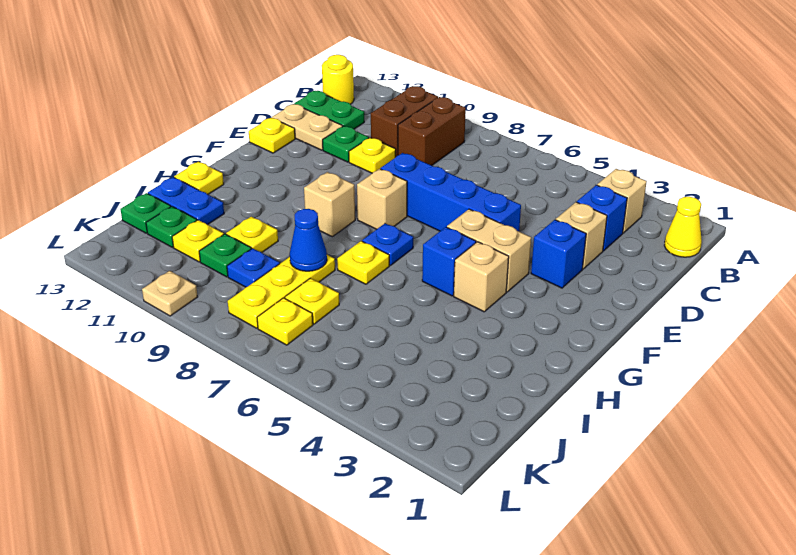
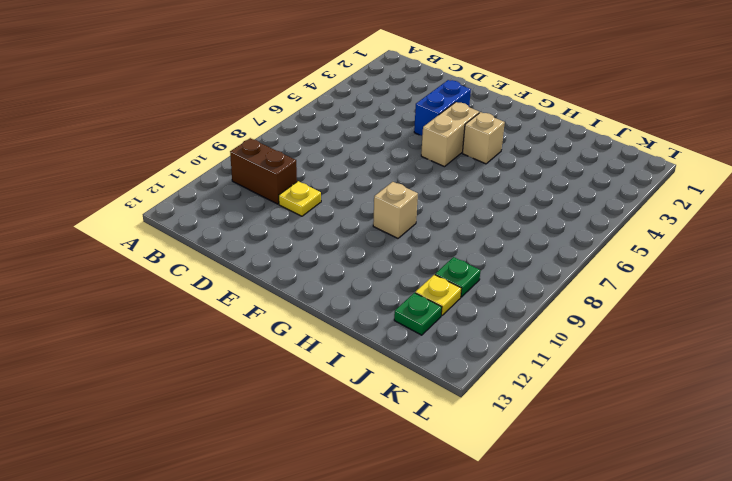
blue brick E3:E4 level 1 -> blue brick E3 level 1
none -> yellow cone B1 level 1
none -> tan brick B3 level 1
none -> brown brick B9:C9 level 1
none -> yellow round brick B13 level 1

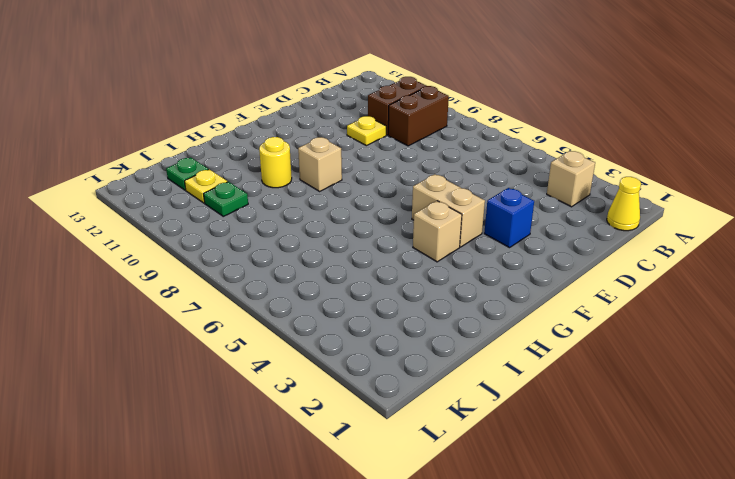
yellow round brick H10 level 1 -> yellow round brick B13 level 1
none -> blue brick C3 level 1
none -> green plate C12:C13 level 1
none -> tan brick D3 level 1
none -> green plate D11 level 1

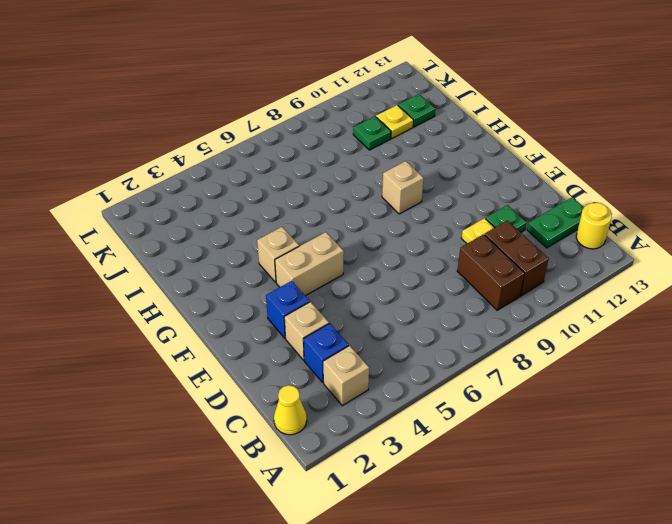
none -> tan plate D12:D13 level 1
none -> blue brick E5:E8 level 1
none -> yellow plate E13 level 1
none -> tan brick F8 level 1

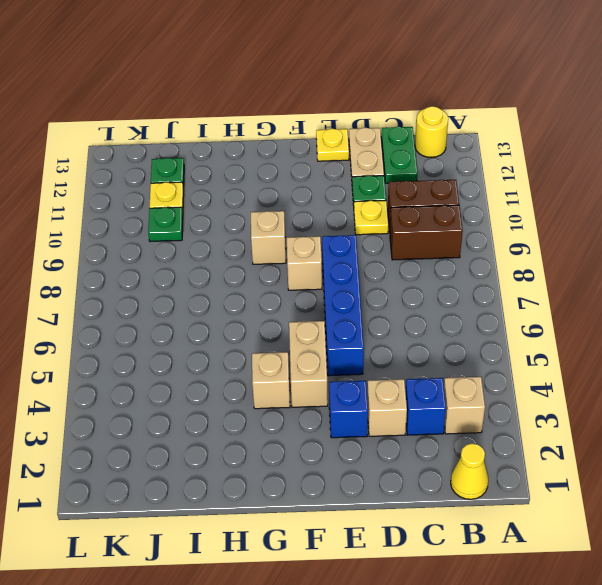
none -> blue brick G5 level 1
none -> blue plate G7 level 1
none -> yellow plate H7 level 1
none -> yellow plate H13 level 1

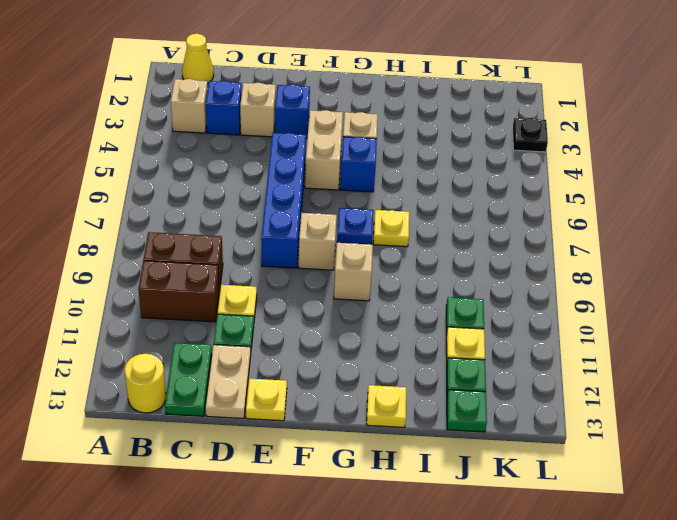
black plate L3 level 1 -> none
none -> yellow plate I8:K8 level 1
none -> yellow plate I10 level 1
none -> blue plate I12:I13 level 1
none -> yellow plate J7 level 1

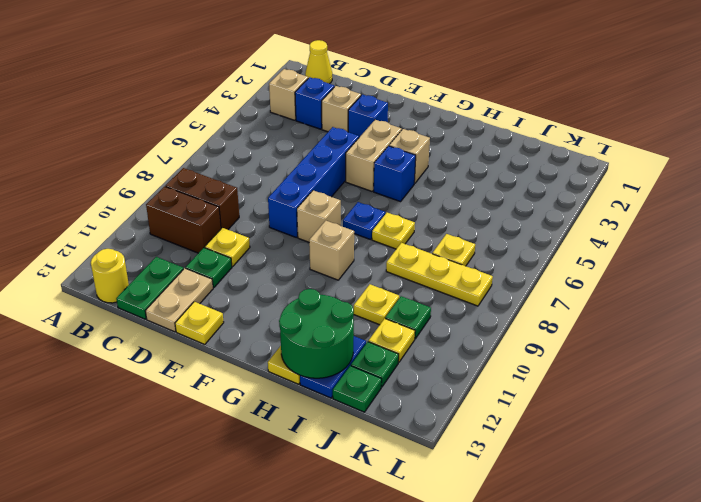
green round brick H12:I13 level 2 -> none
none -> blue plate J9 level 1
none -> yellow plate K7 level 1
none -> tan plate L10 level 1
none -> blue cone I8 level 2

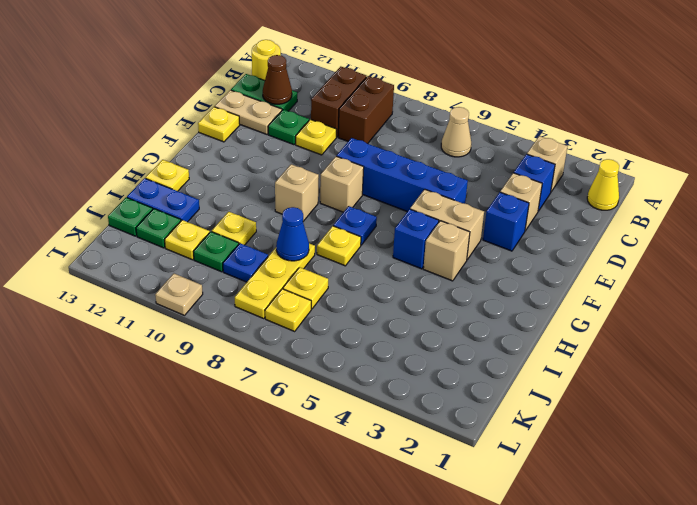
tan cone B6 level 1 -> none
brown cone C12 level 2 -> none

